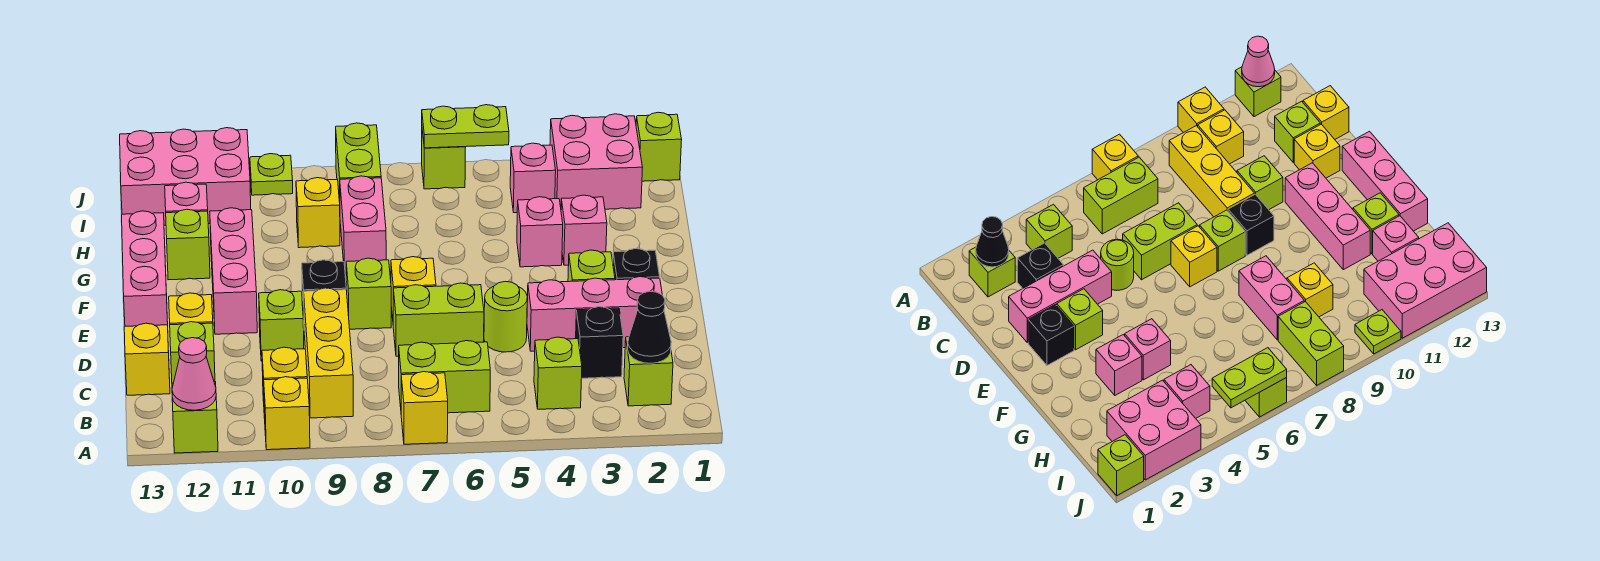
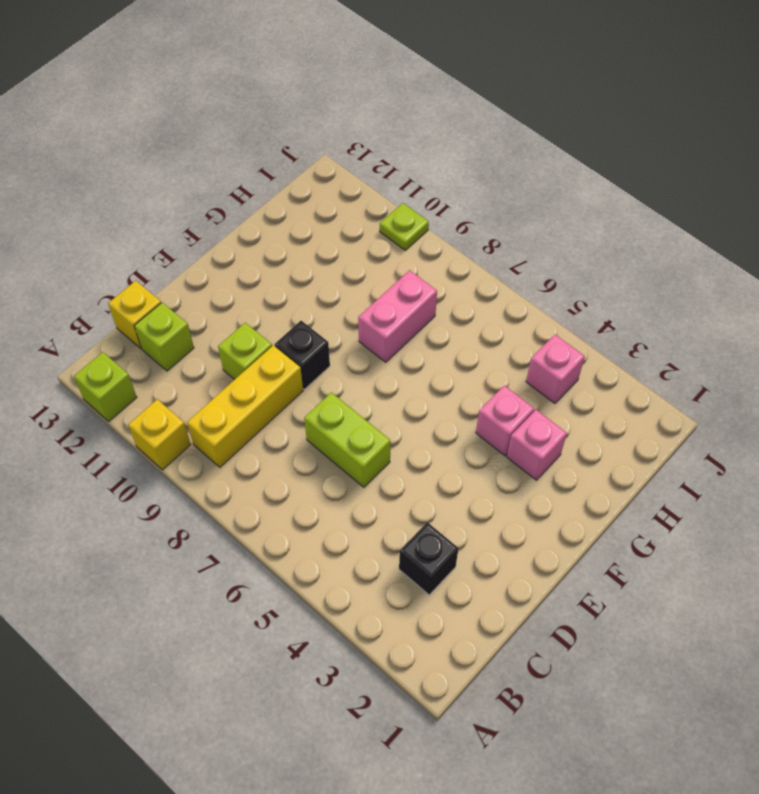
none -> yellow brick A7 level 1
none -> lime brick B2 level 1
none -> lime brick B4 level 1
none -> lime brick B6:B7 level 1

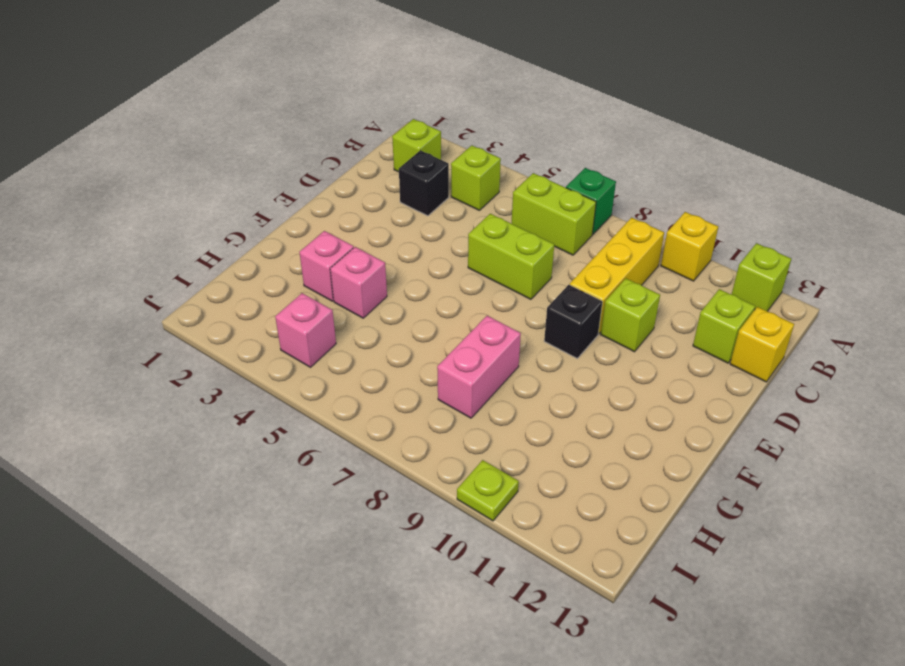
green brick A7 level 1 -> yellow brick A7 level 1
none -> yellow brick B10 level 1
none -> pink brick D2:D4 level 1
none -> lime round brick D5 level 1
none -> yellow brick D12 level 1

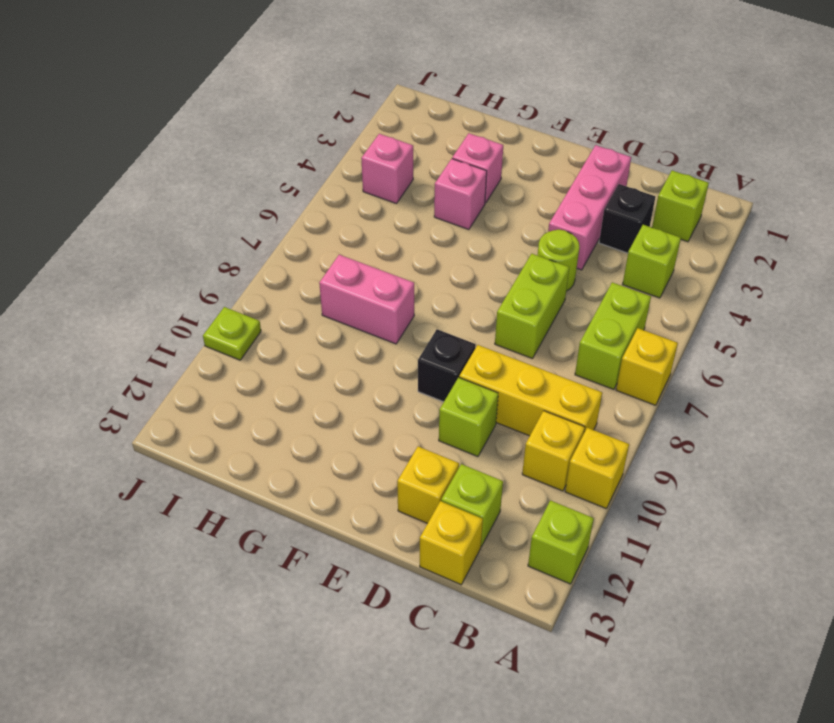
none -> black brick E2 level 1
none -> lime brick E3 level 1
none -> yellow brick E7 level 1
none -> lime brick E8 level 1

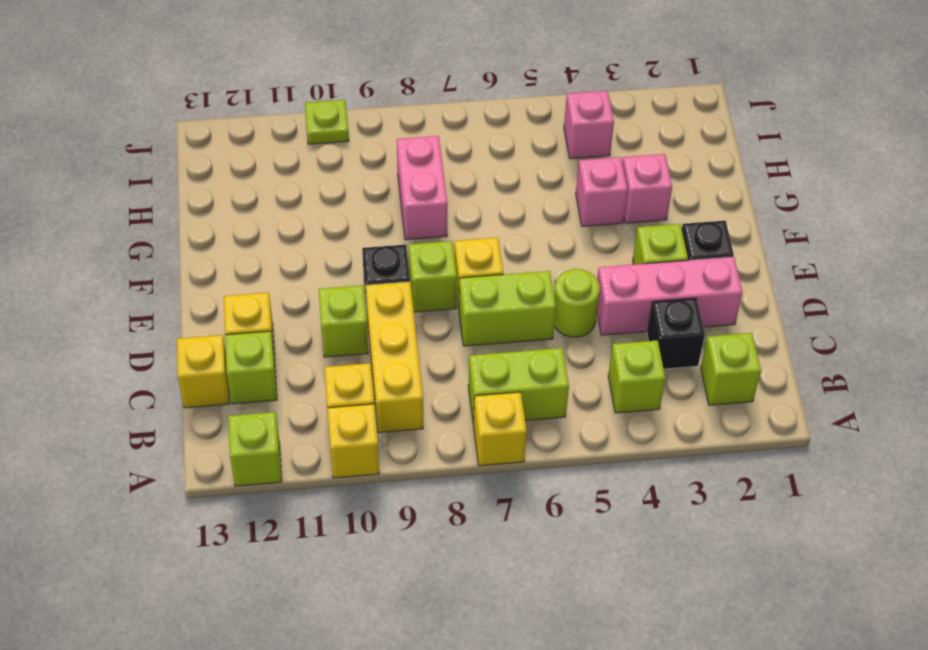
none -> pink brick E11:G11 level 1
none -> pink brick E13:G13 level 1
none -> lime brick G12 level 1
none -> yellow brick H9 level 1

